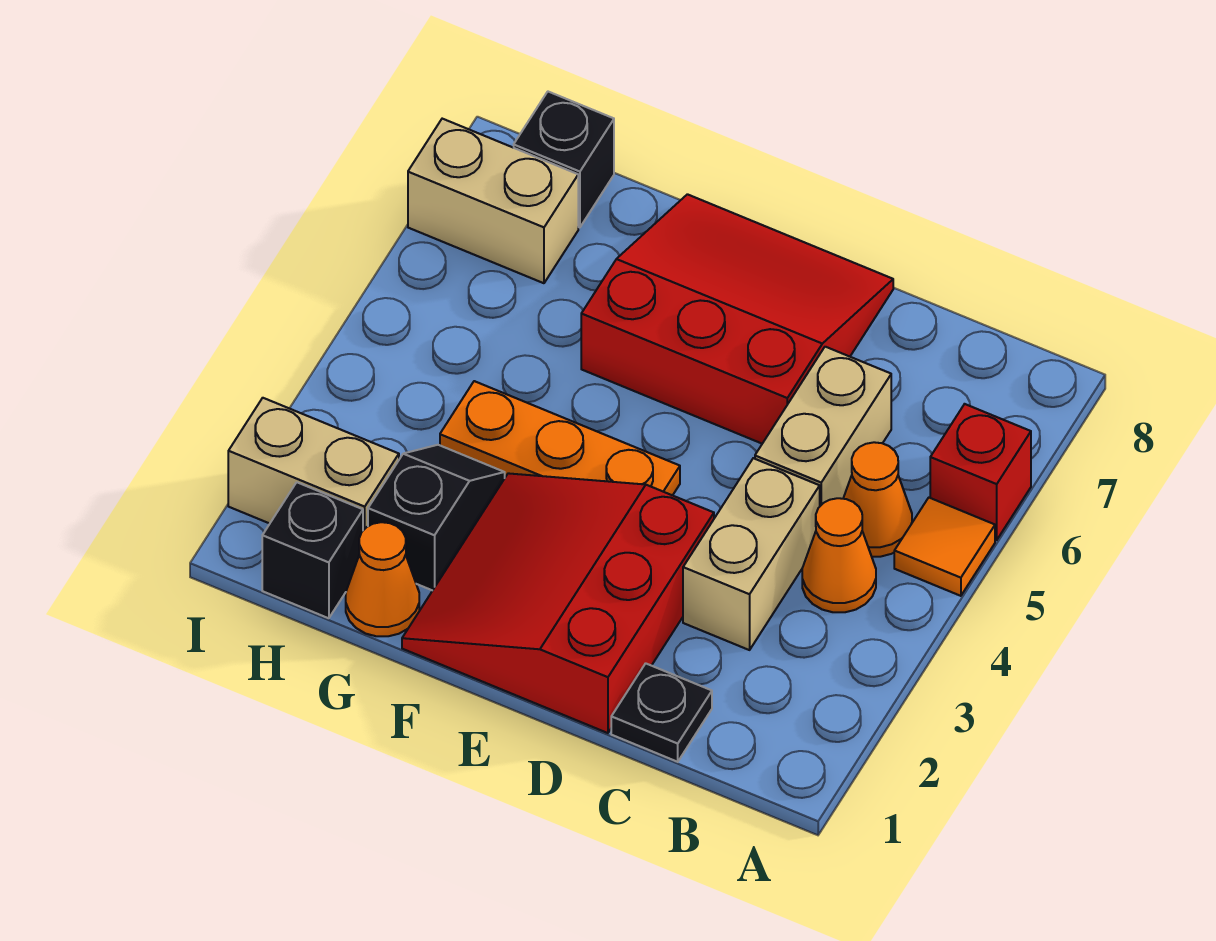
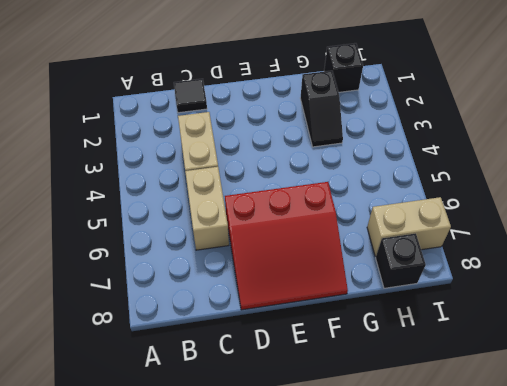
black tile C1 level 1 -> black plate C1 level 1
none -> orange tile A5 level 1
none -> red brick A6 level 1
none -> orange cone B4 level 1

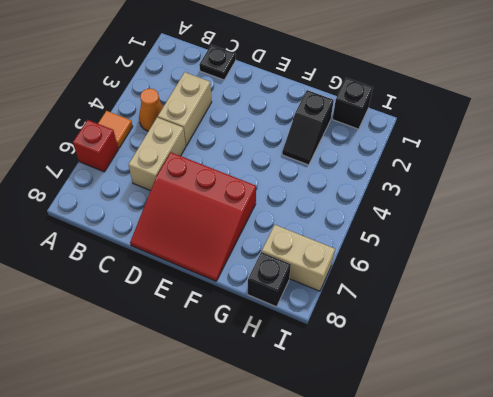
none -> orange cone B5 level 1
none -> red slope D1:F3 level 1 top D
none -> orange plate E4:G4 level 1

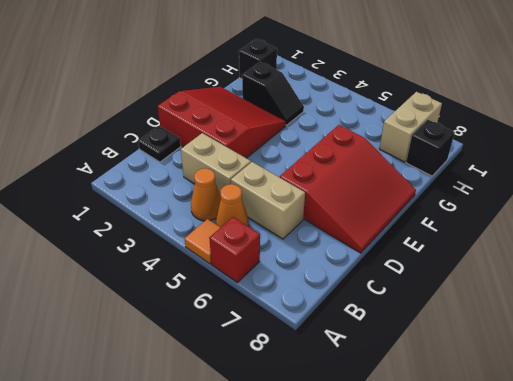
none -> orange plate E4:G4 level 1
none -> orange cone G1 level 1
none -> tan brick H2:I2 level 1

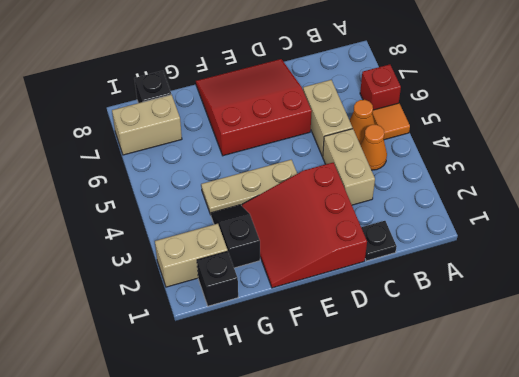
tan plate E4:G4 level 1 -> orange plate E4:G4 level 1
none -> orange cone G1 level 1

